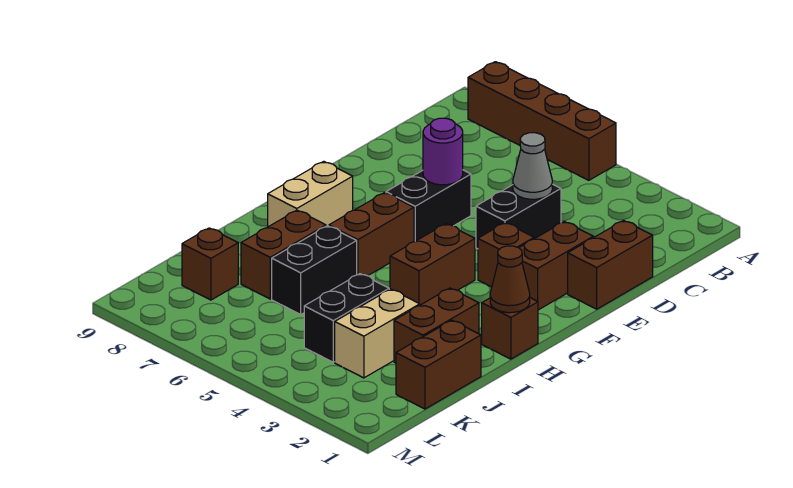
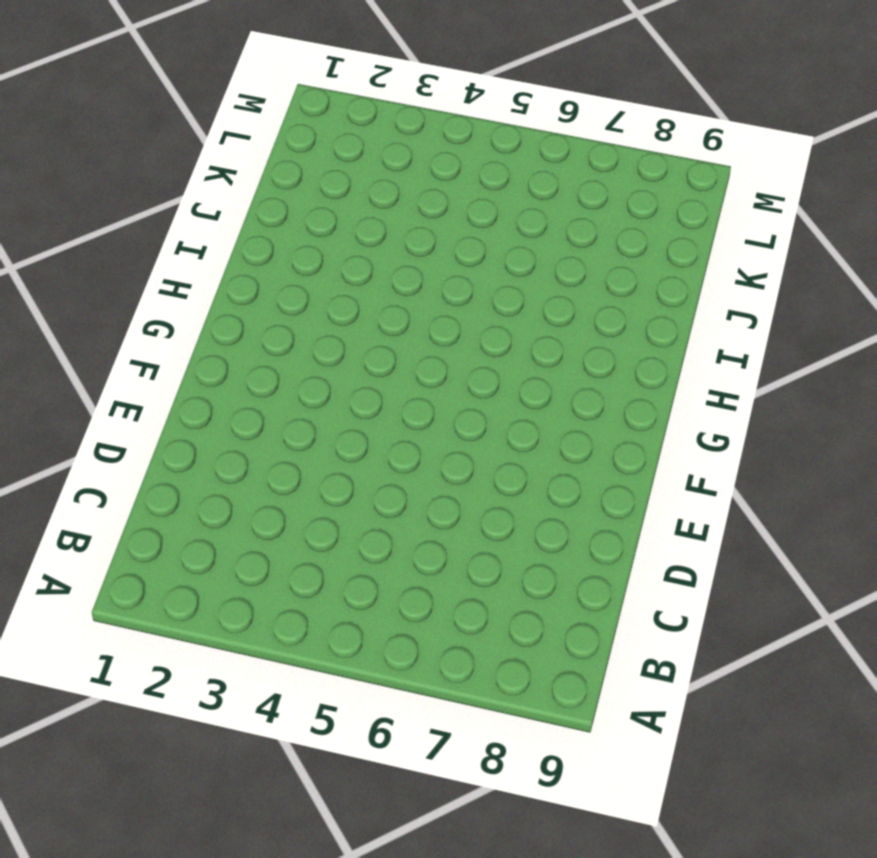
none -> brown brick A5:A8 level 1
none -> brown brick D1:E1 level 1
none -> black brick D4:E4 level 1

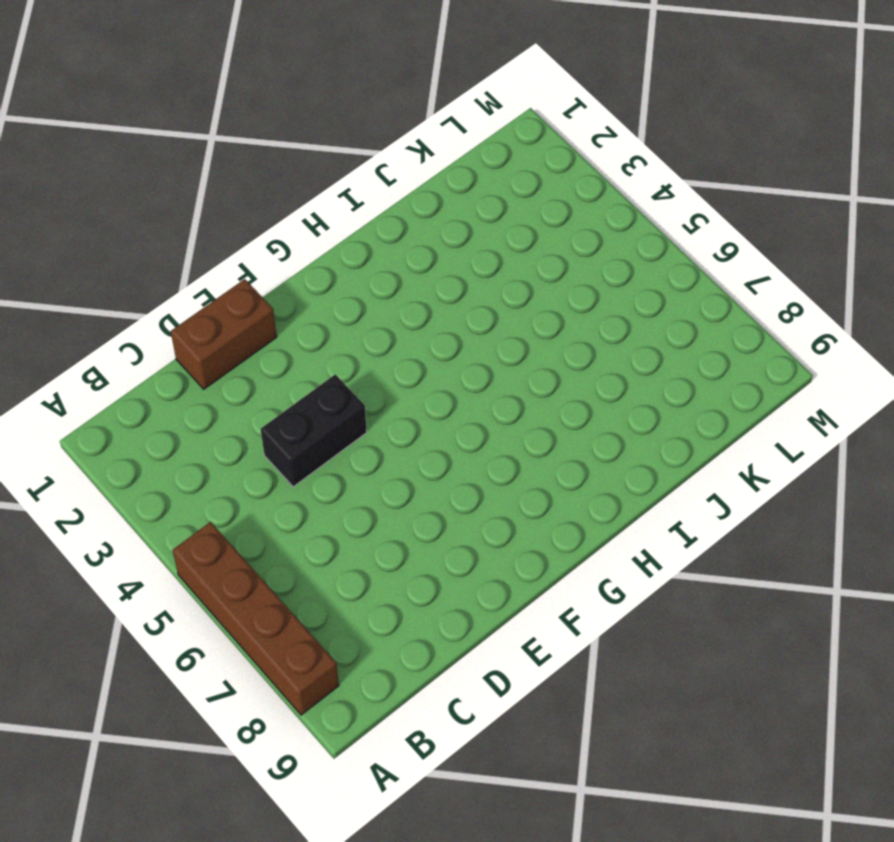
none -> brown brick E2:F2 level 1
none -> black brick E6:F6 level 1
none -> brown brick F3 level 1

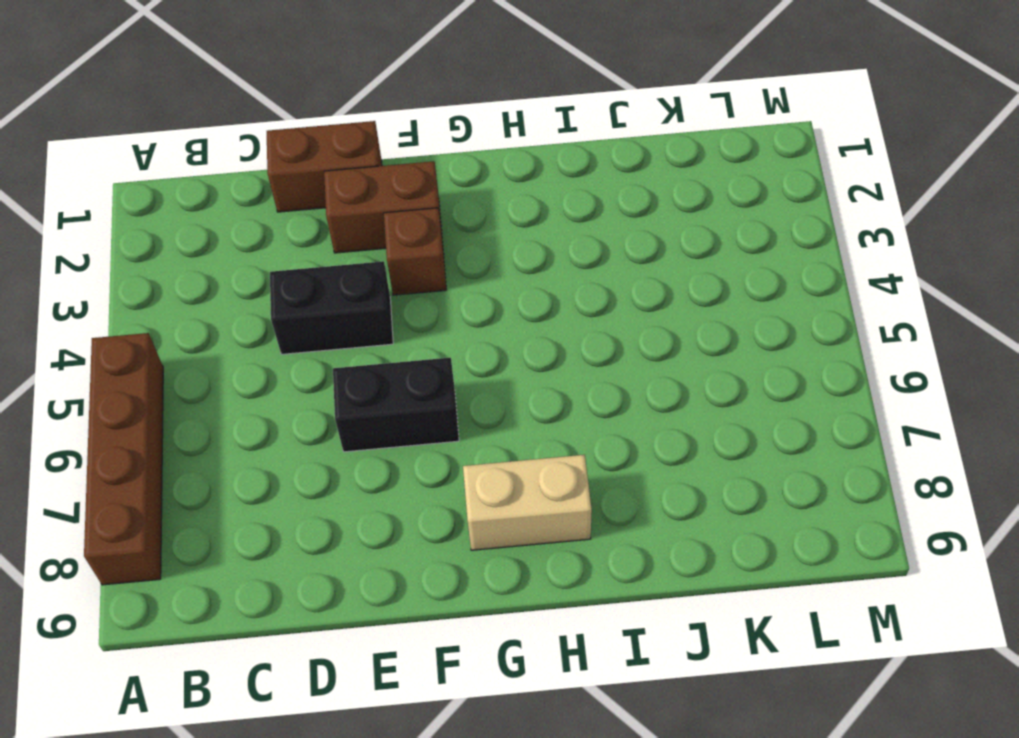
none -> brown brick G4:H4 level 1
none -> brown brick G6:H6 level 1
none -> brown brick H1 level 1

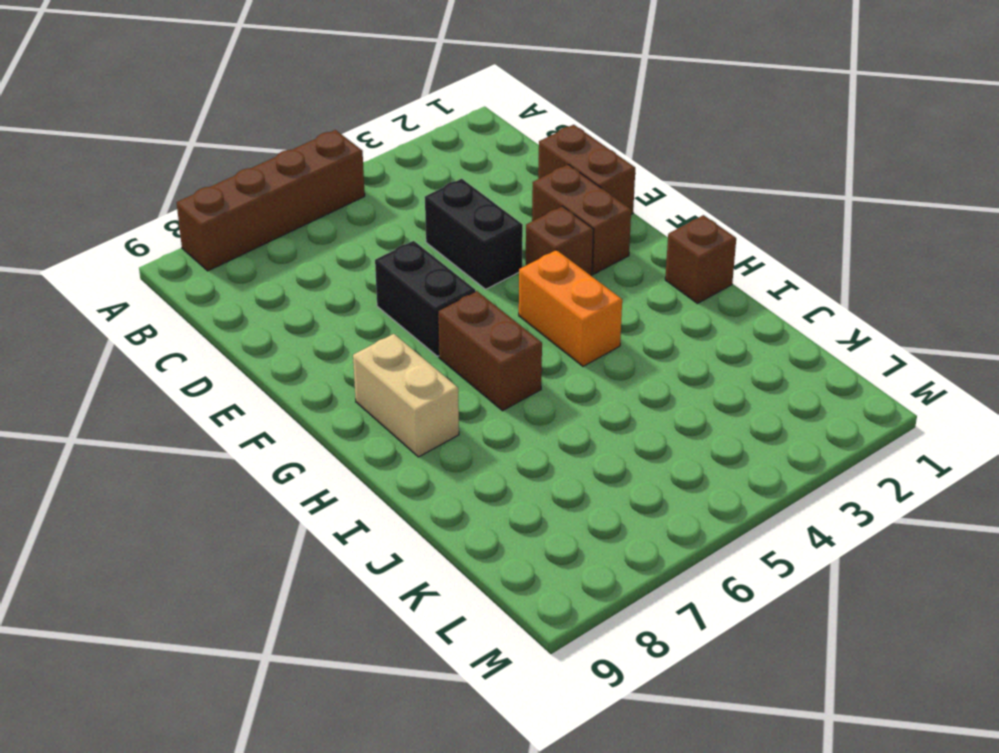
orange brick G4:H4 level 1 -> brown brick G4:H4 level 1
none -> brown brick I2:J2 level 1
none -> black brick I6:J6 level 1
none -> brown brick I7:J7 level 1

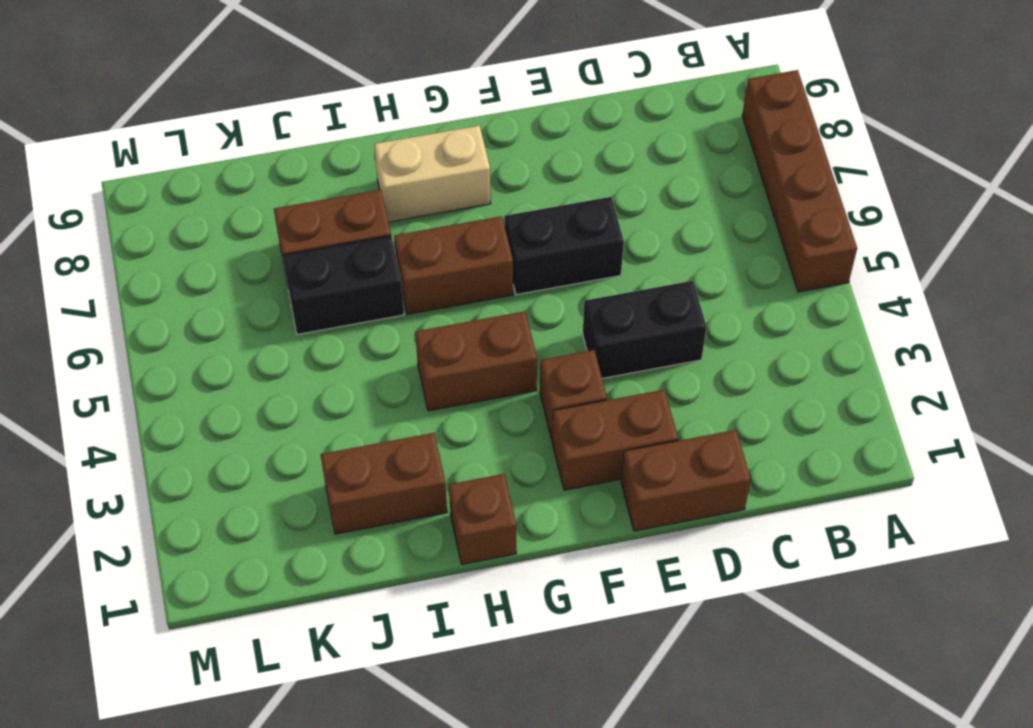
none -> brown brick J1:K1 level 1
none -> tan brick J3:K3 level 1
none -> black brick J4:K4 level 1

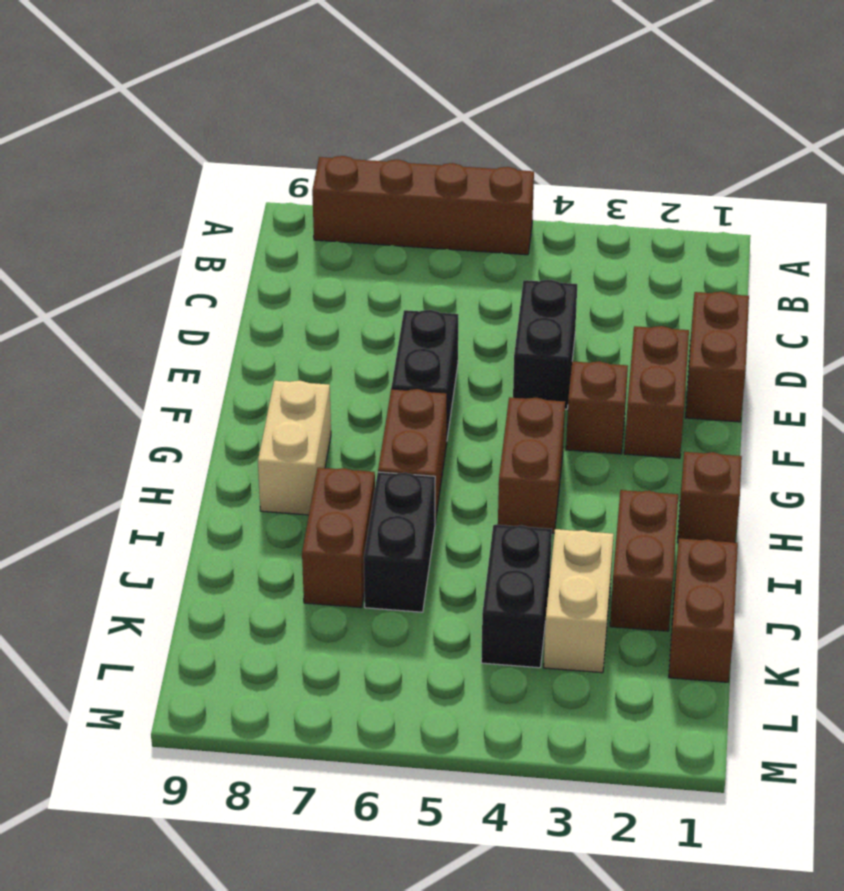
none -> brown brick K8 level 1
none -> grey cone D4 level 2
none -> purple round brick E6 level 2

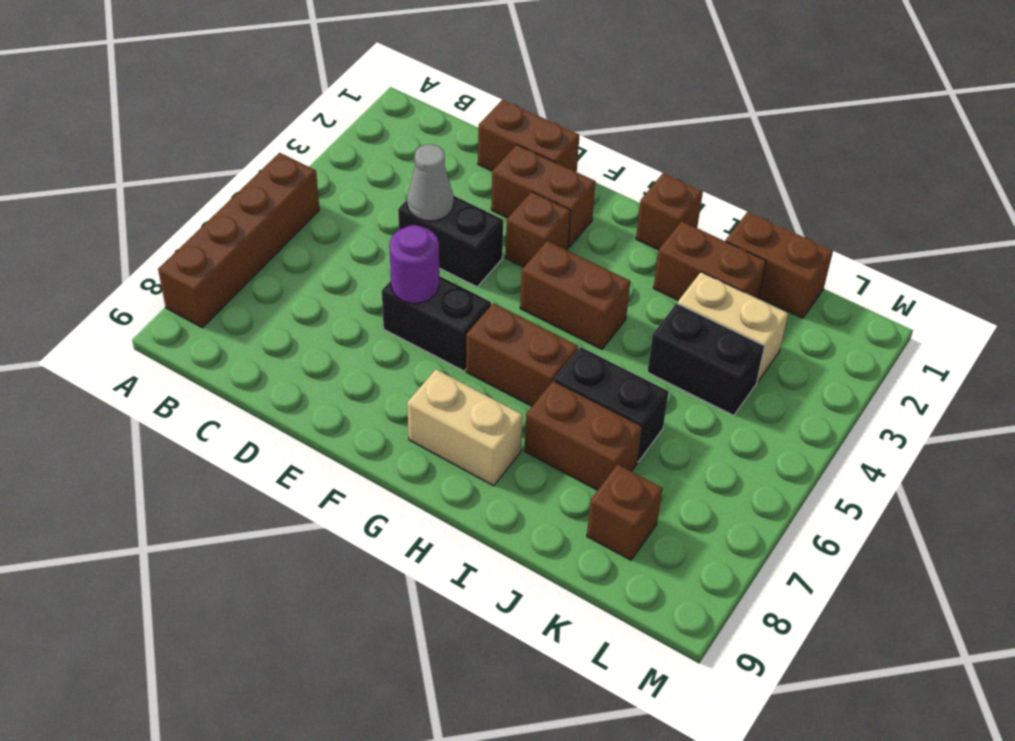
none -> brown cone H1 level 2

